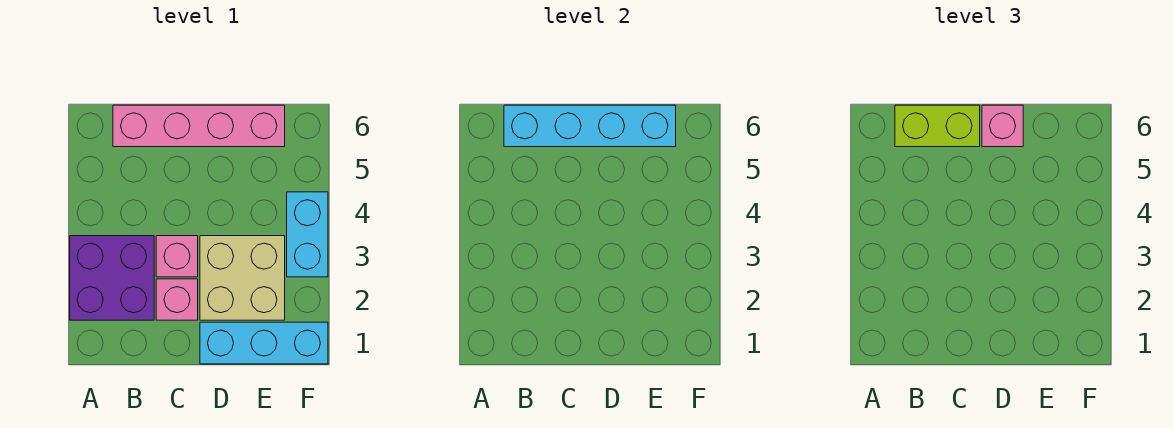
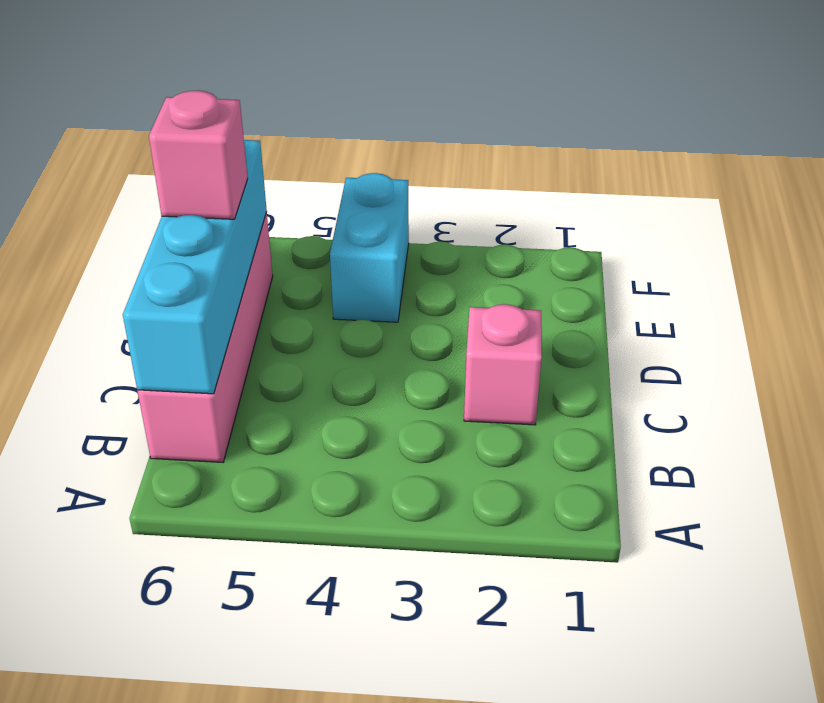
cyan brick E4:F4 level 1 -> cyan brick F3:F4 level 1
none -> purple brick A2:B3 level 1
none -> pink brick C3 level 1

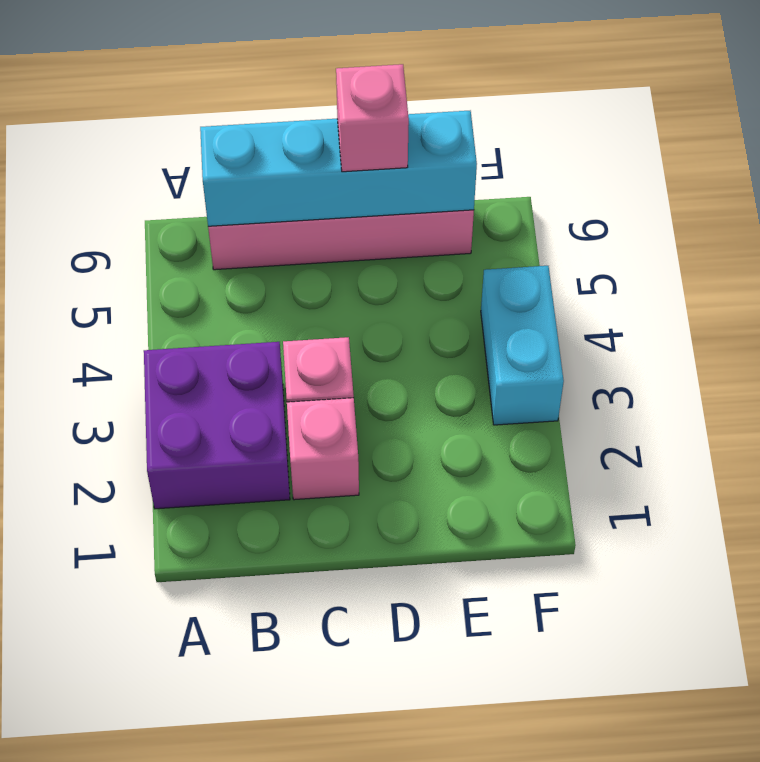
none -> cyan brick D1:F1 level 1
none -> tan brick D2:E3 level 1

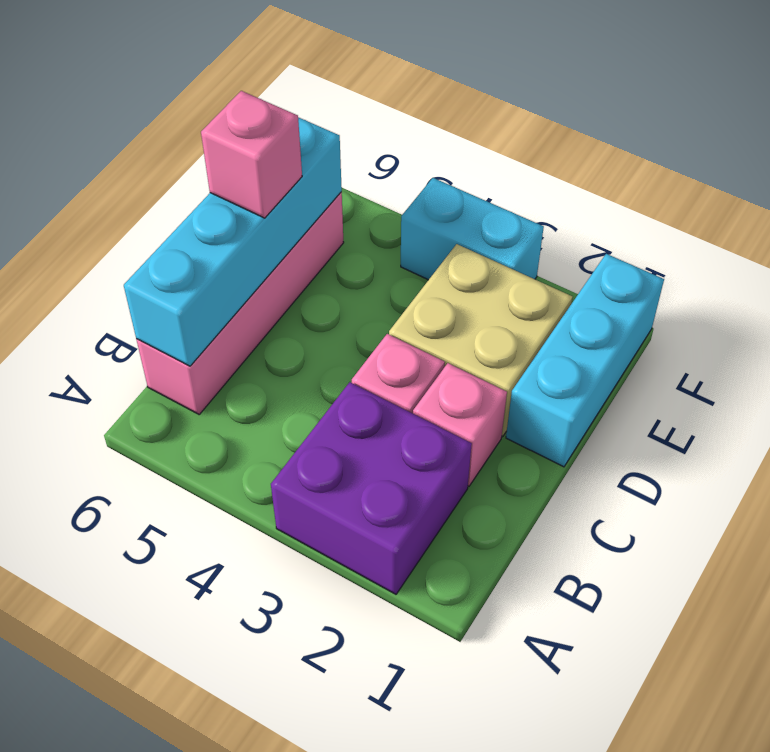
none -> lime brick B6:C6 level 3

